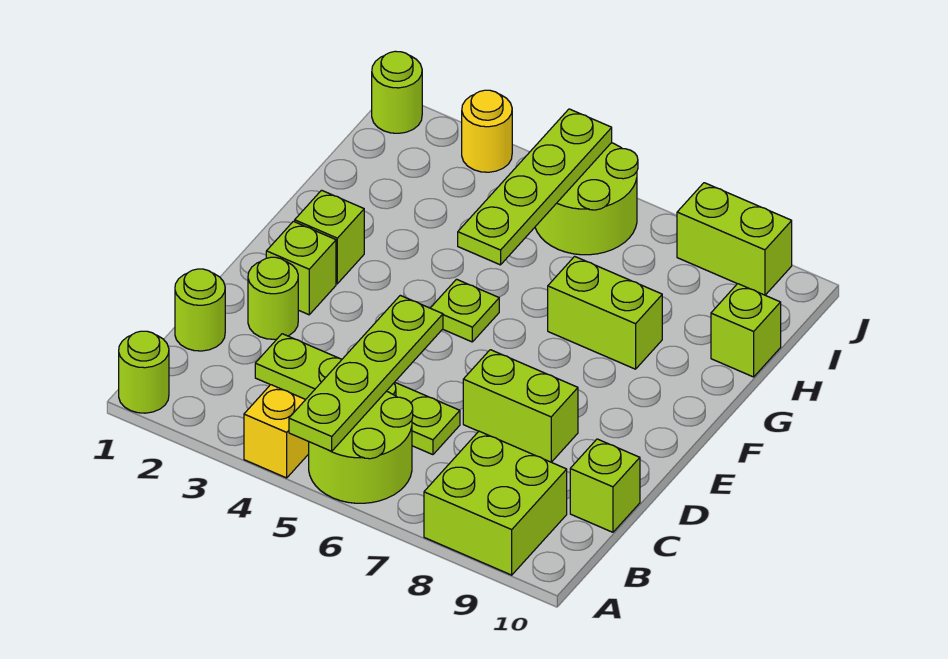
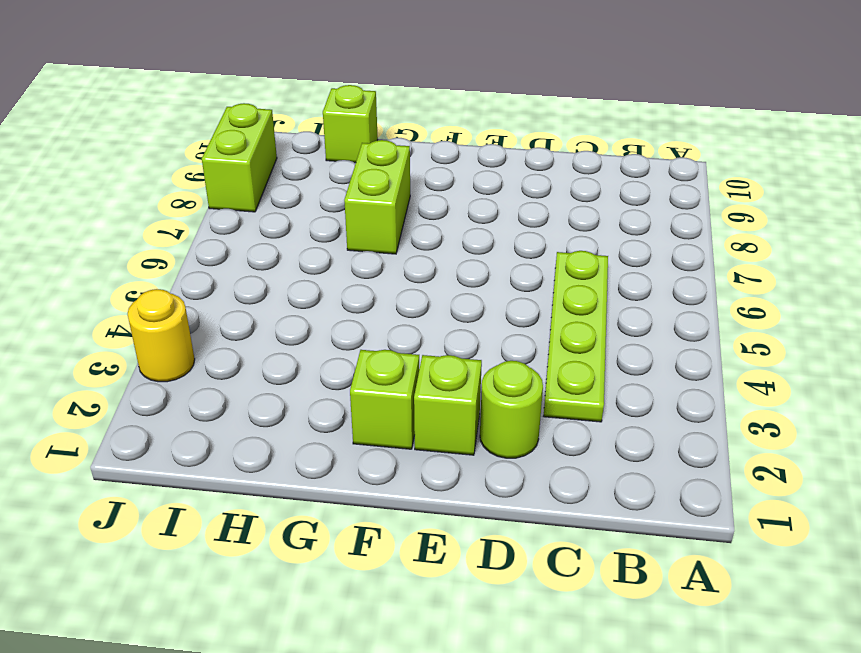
none -> lime round brick A1 level 1
none -> yellow brick A4 level 1
none -> lime round brick A5:B6 level 1

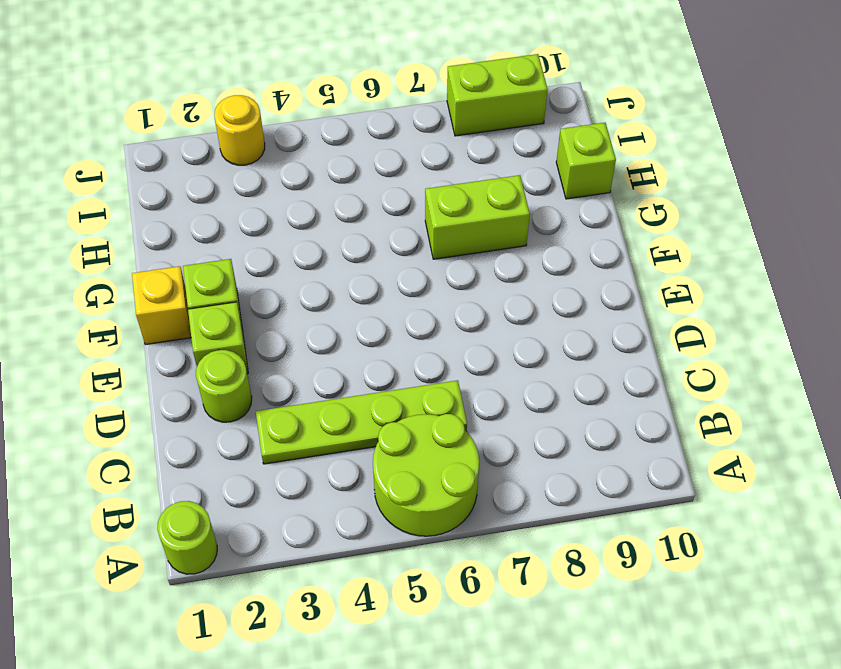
yellow brick F1 level 1 -> yellow brick A4 level 1
none -> lime brick A8:B9 level 1
none -> lime round brick C1 level 1
none -> lime brick C10 level 1

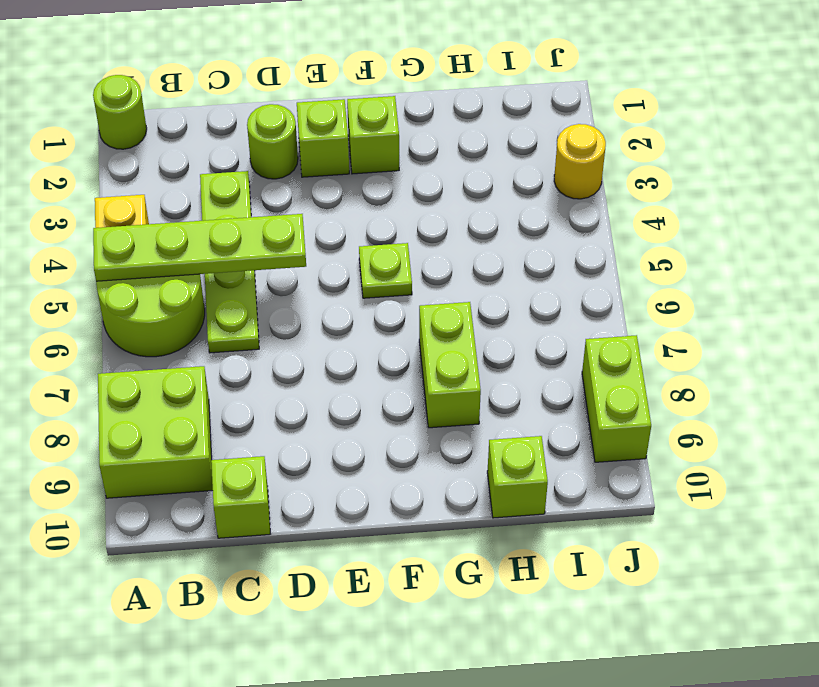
none -> lime round brick C1 level 1
none -> lime brick D7:D8 level 1
none -> lime round brick I5:J6 level 1

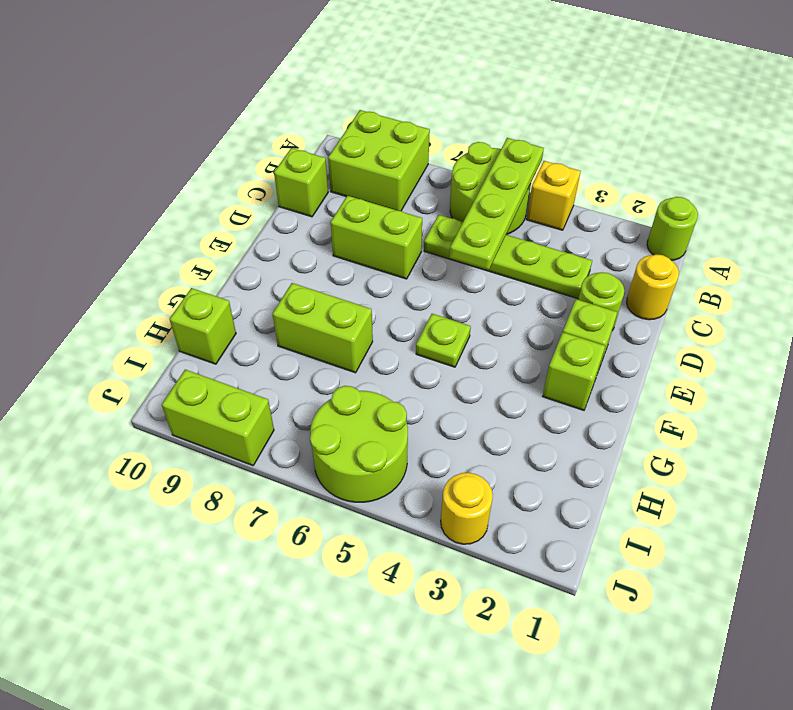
yellow round brick C1 level 1 -> lime round brick C1 level 1
none -> lime round brick J1 level 1
none -> lime plate G5:J5 level 2

